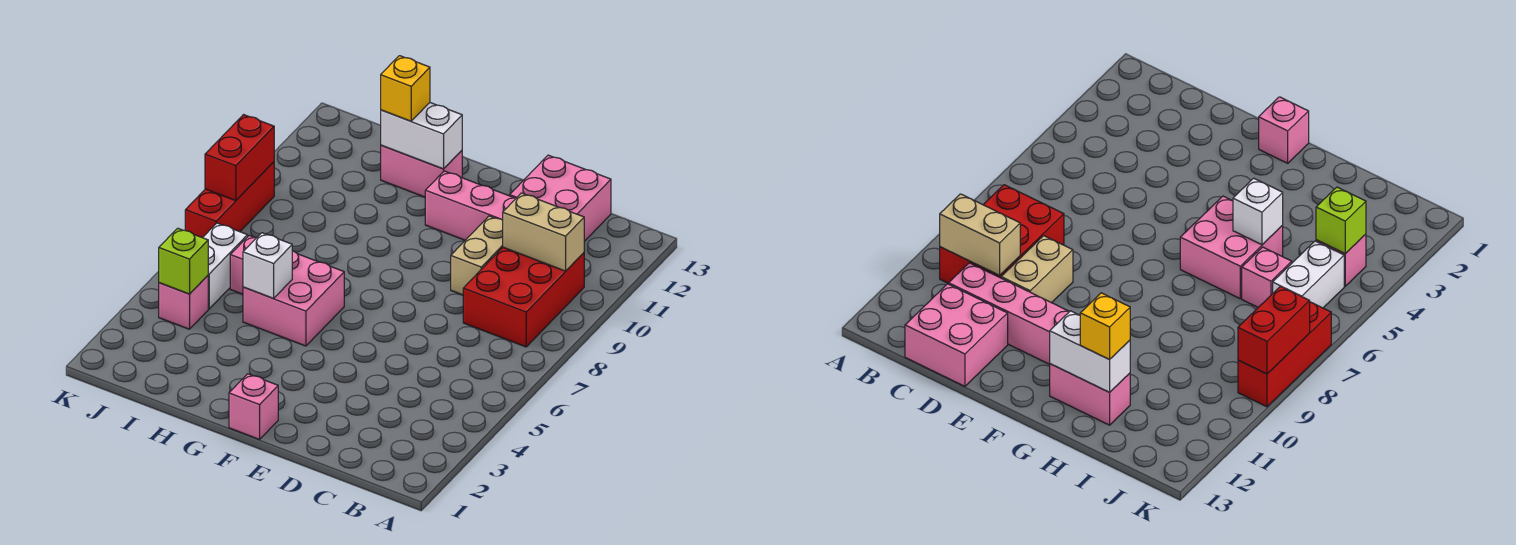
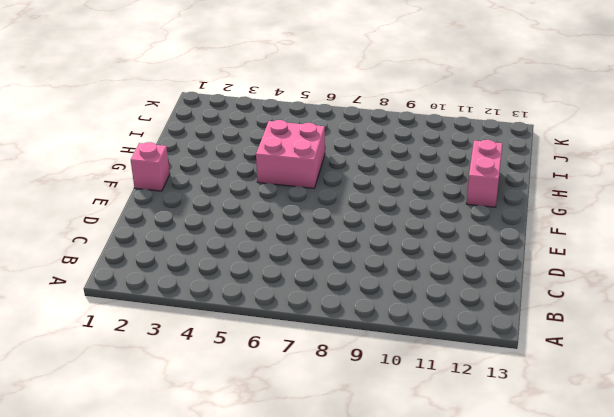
none -> red brick B8:C10 level 1
none -> pink brick C11:F11 level 1
none -> pink brick C12:D13 level 1

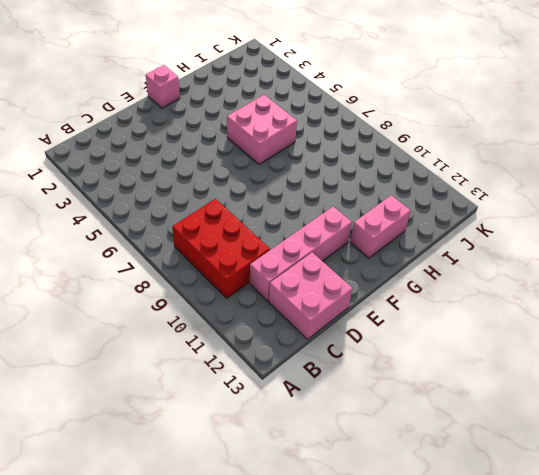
none -> tan brick D9:D10 level 1
none -> pink brick I6 level 1
none -> pink brick J4 level 1

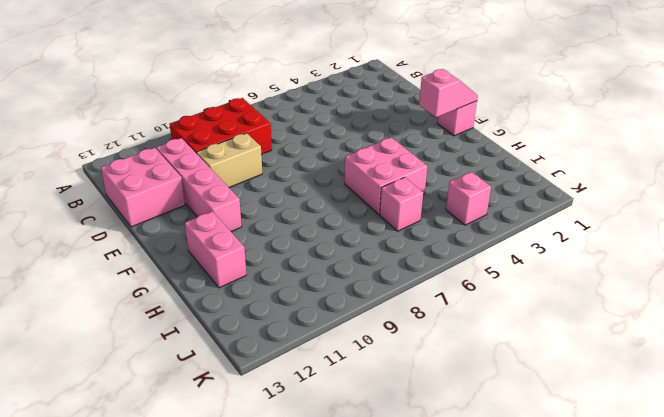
pink slope F1:F2 level 2 top 2 -> none
none -> white brick J5:J6 level 1
none -> red brick K7:K9 level 1
none -> tan brick B10:C10 level 2

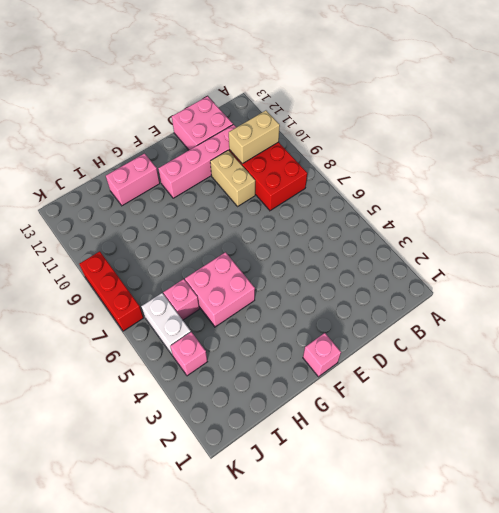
none -> white brick G12:H12 level 2
none -> white brick H5 level 2
none -> lime brick J4 level 2

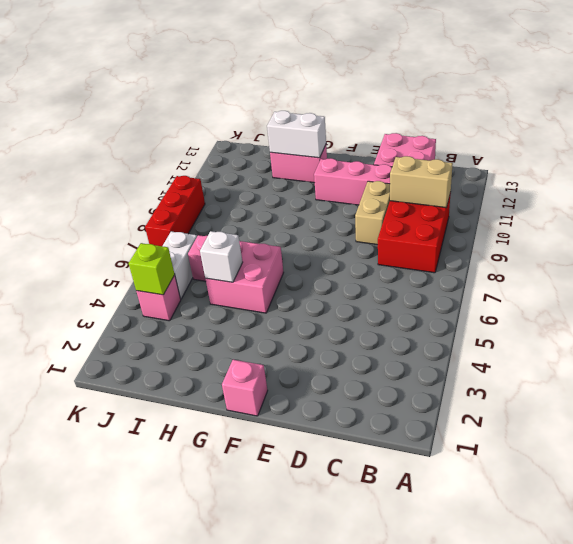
none -> red brick K8:K9 level 2
none -> yellow brick H12 level 3

